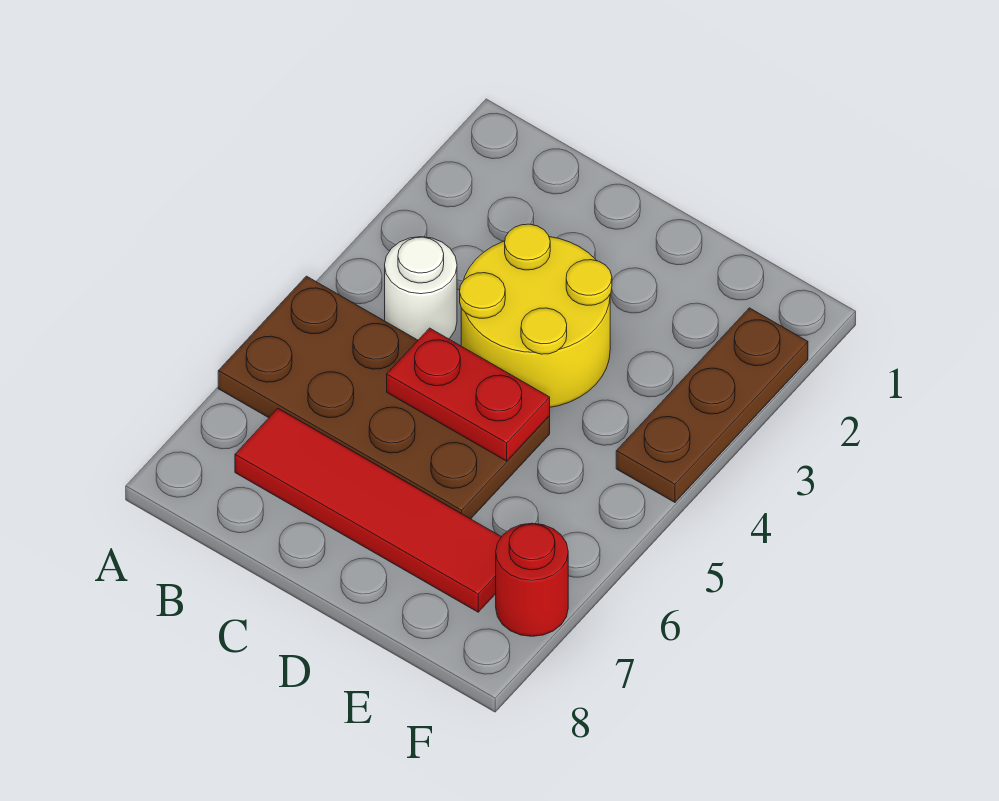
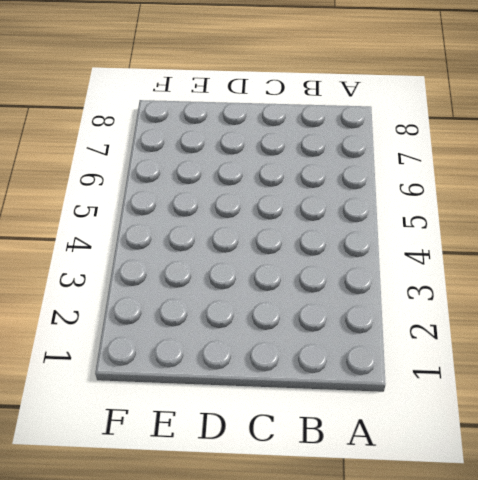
none -> brown plate A5:D6 level 1
none -> white round brick B4 level 1

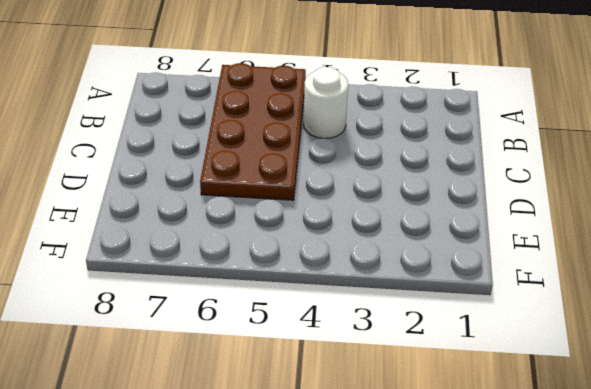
none -> red tile B7:E7 level 1
none -> yellow round brick C3:D4 level 1

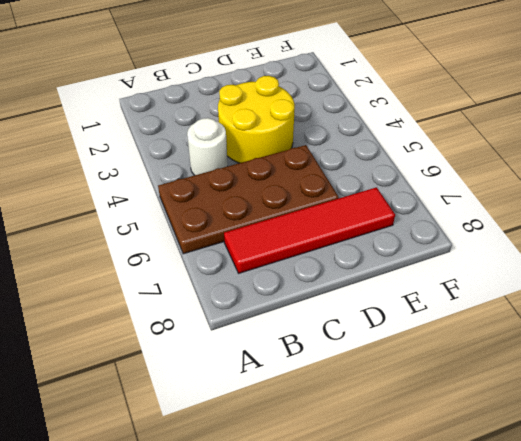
none -> brown plate F2:F4 level 1
none -> red round brick F7 level 1

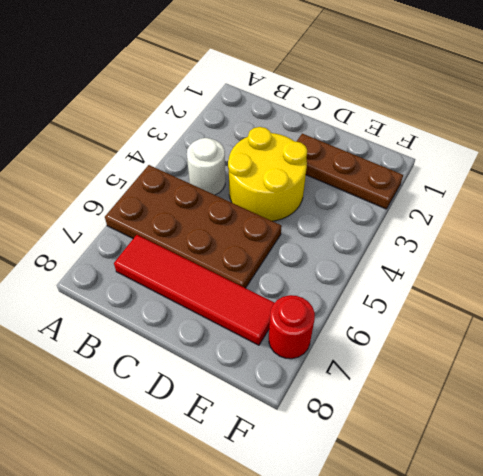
brown plate D2:F2 level 1 -> brown plate F2:F4 level 1
none -> red plate C5:D5 level 2

